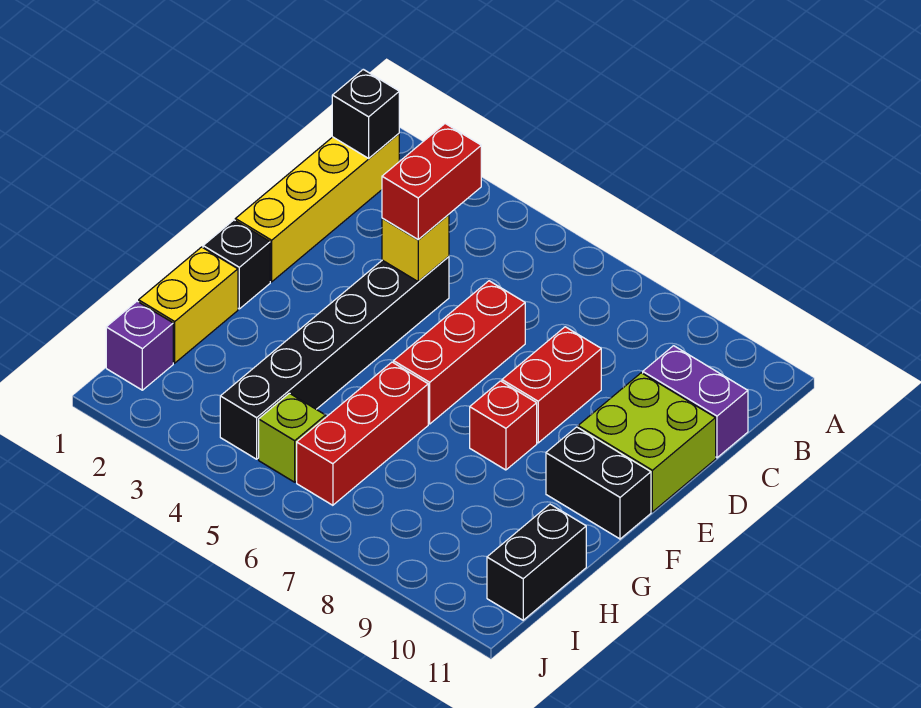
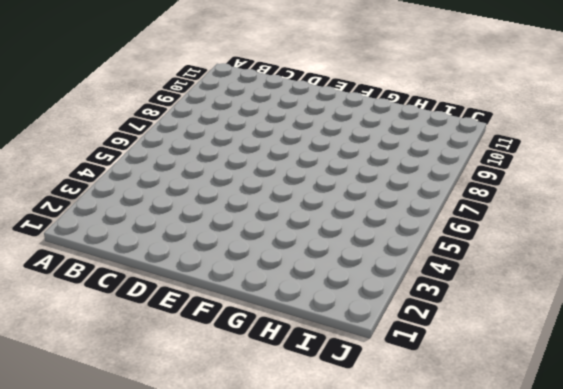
none -> yellow brick B1:E1 level 1
none -> purple brick C10:C11 level 1
none -> black brick D4:I4 level 1

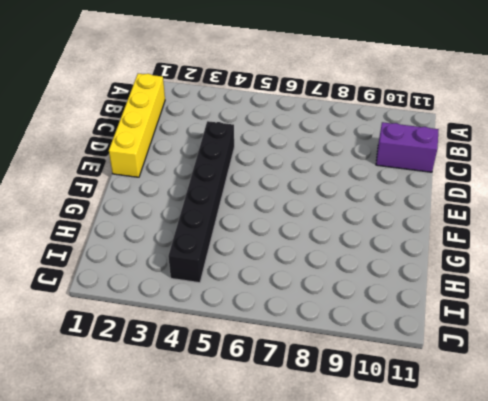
none -> red brick D6:F6 level 1
none -> red brick D8:E8 level 1
none -> lime brick D10:E11 level 1

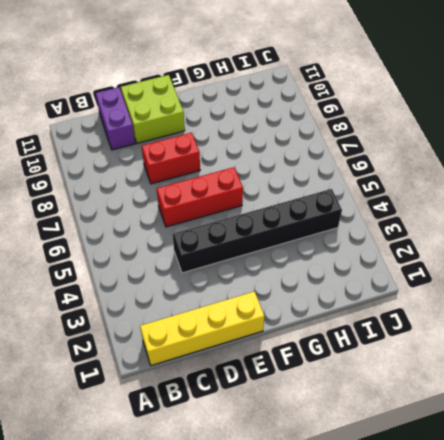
none -> black brick F1 level 1
none -> red brick F8 level 1
none -> black brick F10:F11 level 1

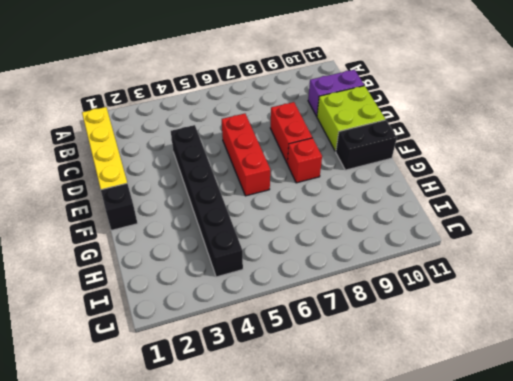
none -> yellow brick G1:H1 level 1
none -> red brick G6:I6 level 1
none -> black brick H11:I11 level 1

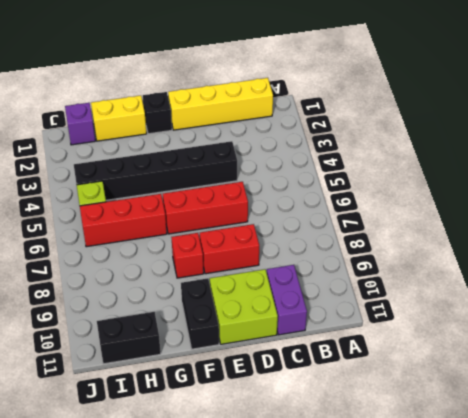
none -> black brick B1 level 2
none -> yellow brick D4 level 2
none -> red brick C4:D4 level 3

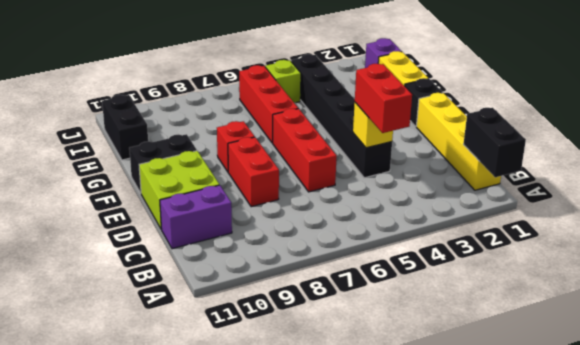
black brick A1:B1 level 2 -> black brick B1 level 2

